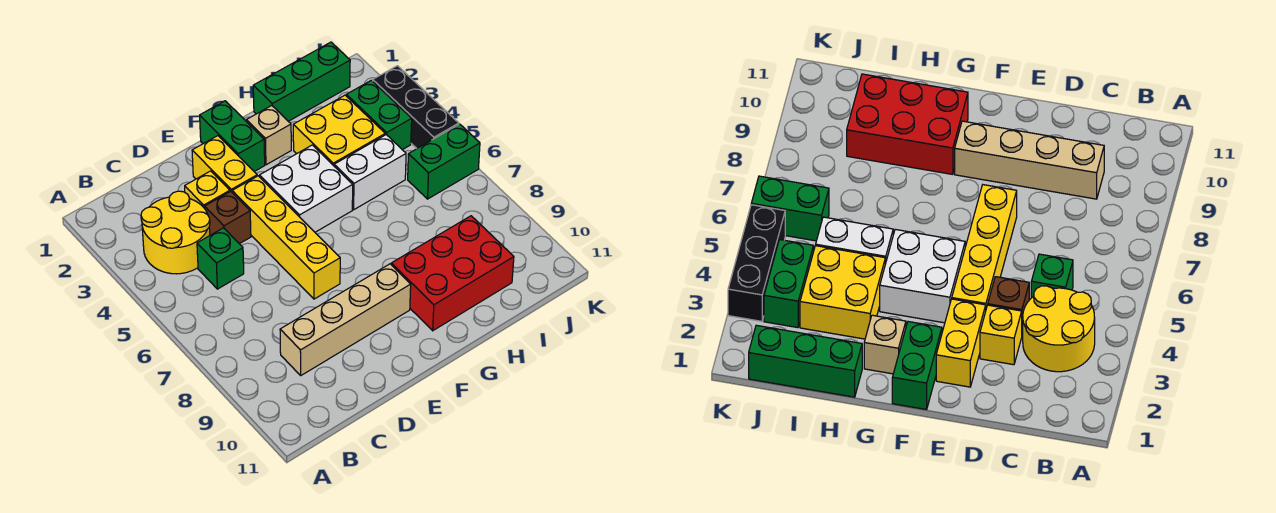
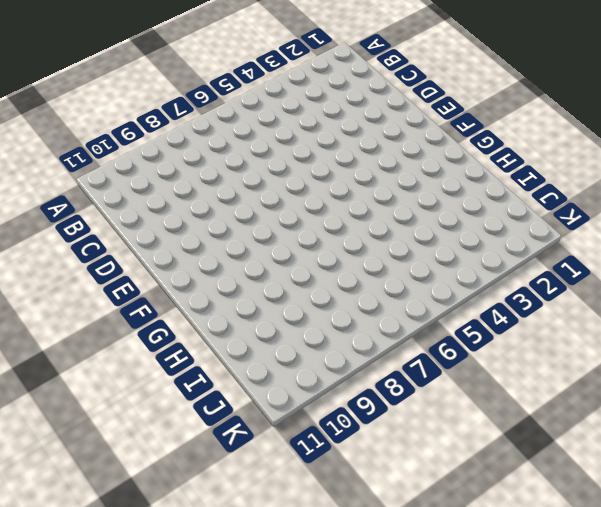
none -> yellow round brick B3:C4 level 1
none -> green brick C5 level 1
none -> tan brick C9:F9 level 1

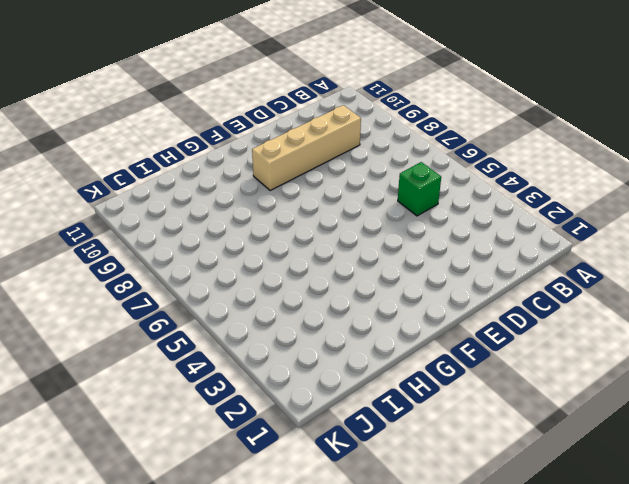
none -> yellow round brick B3:C4 level 1
none -> yellow brick D3 level 1
none -> brown brick D4 level 1

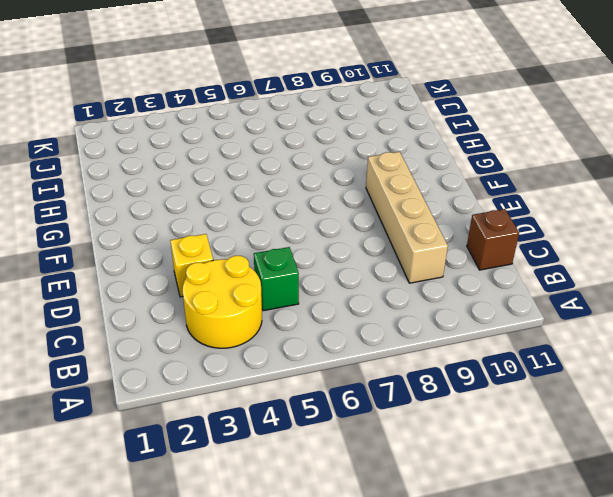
brown brick C11 level 1 -> brown brick D4 level 1
none -> yellow brick E2:E3 level 1
none -> yellow brick E4:E7 level 1
none -> green brick F1:F2 level 1

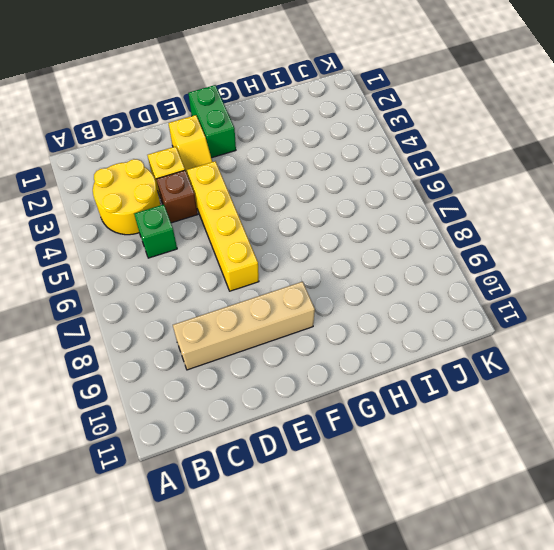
yellow slope E2:E3 level 1 top 2 -> yellow brick E2:E3 level 1
none -> white brick F4:G5 level 1
none -> tan brick G2 level 1
none -> red brick G9:I10 level 1

